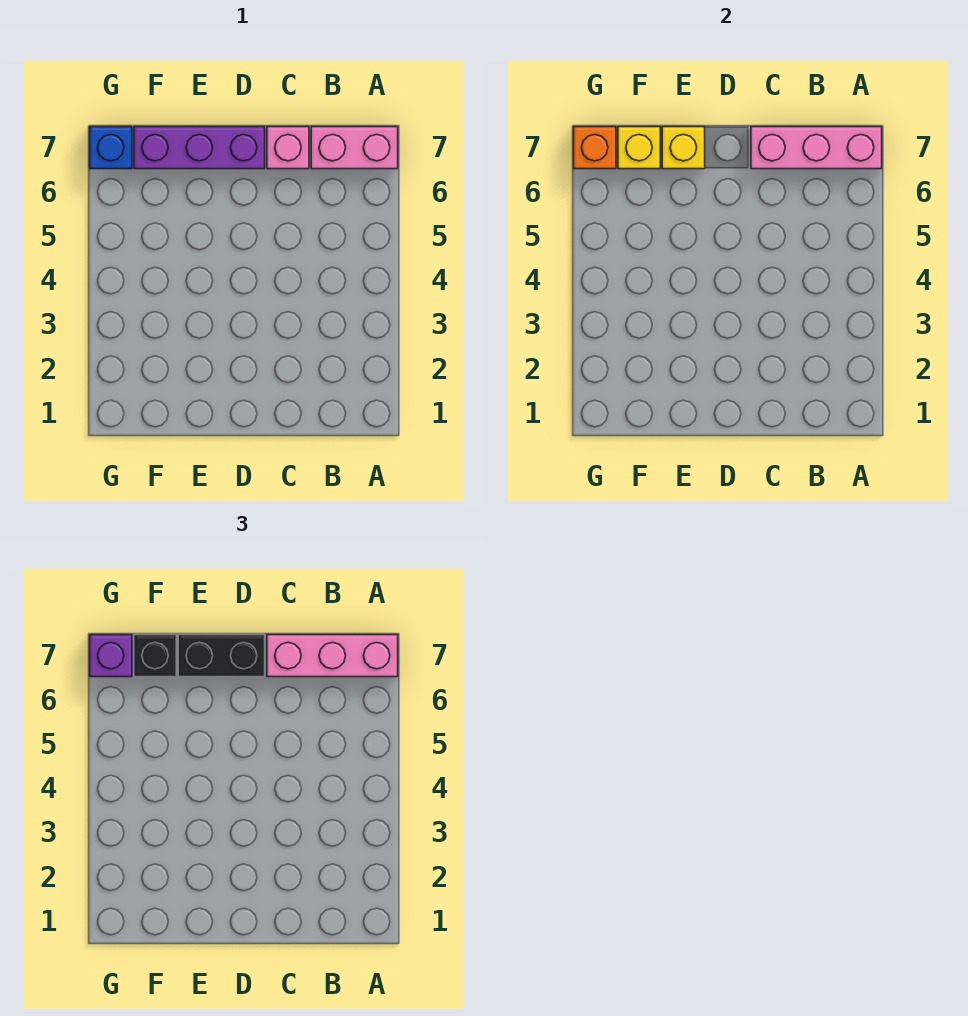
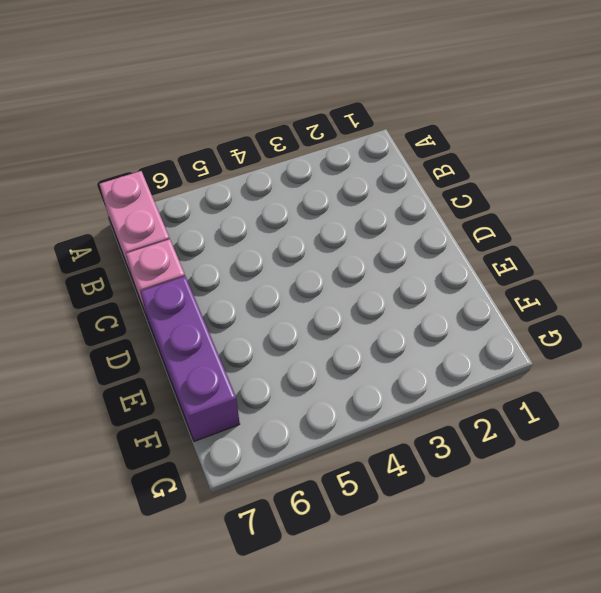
none -> blue brick G7 level 1
none -> pink brick A7:C7 level 2
none -> yellow brick E7 level 2

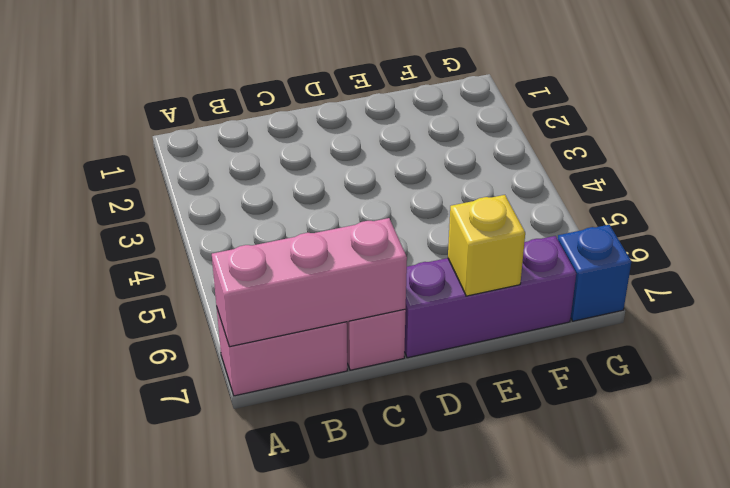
none -> yellow brick F7 level 2
none -> orange brick G7 level 2
none -> pink brick A7:C7 level 3

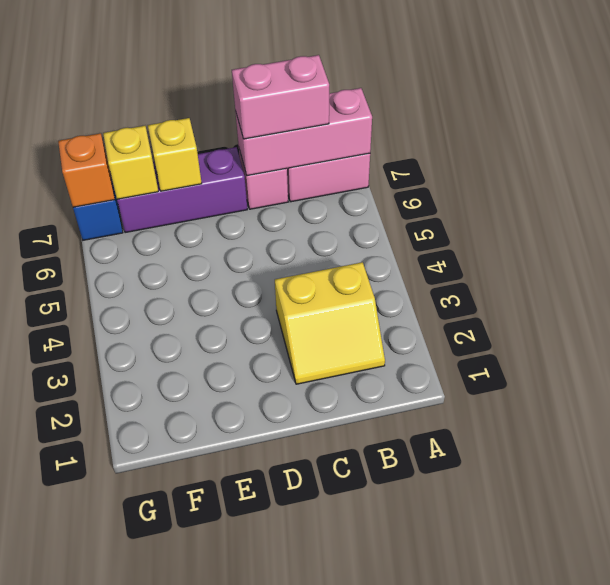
yellow slope B2:C3 level 1 top 3 -> none
pink brick B7:C7 level 3 -> pink brick A7:C7 level 3
none -> black brick D7:E7 level 3
none -> black brick F7 level 3
none -> purple brick G7 level 3

